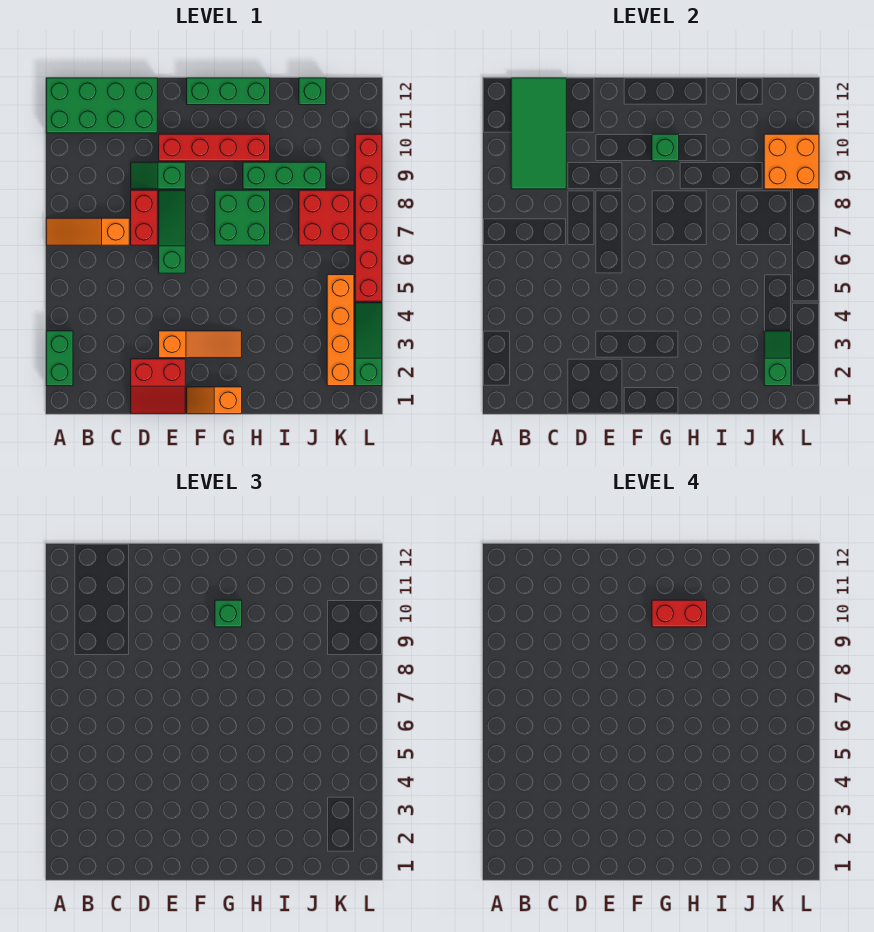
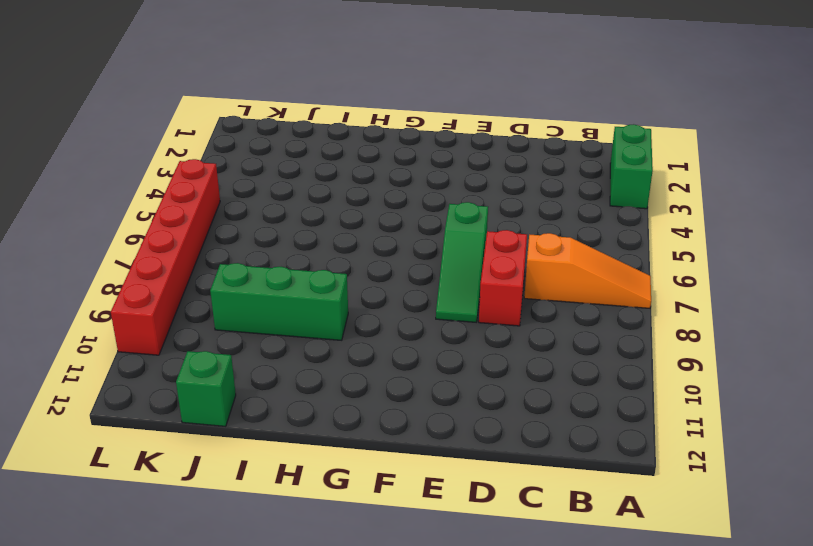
none -> green brick A11:D12 level 1
none -> red slope D1:E2 level 1 top 2
none -> green slope D9:E9 level 1 top E

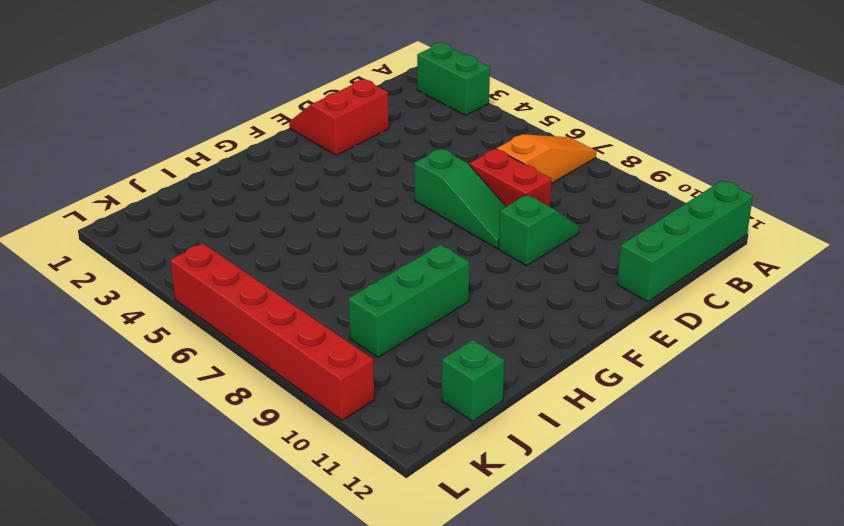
green brick A12:D12 level 1 -> green brick A11:D12 level 1
none -> orange slope E3:G3 level 1 top E
none -> red brick E10:H10 level 1
none -> orange slope F1:G1 level 1 top G

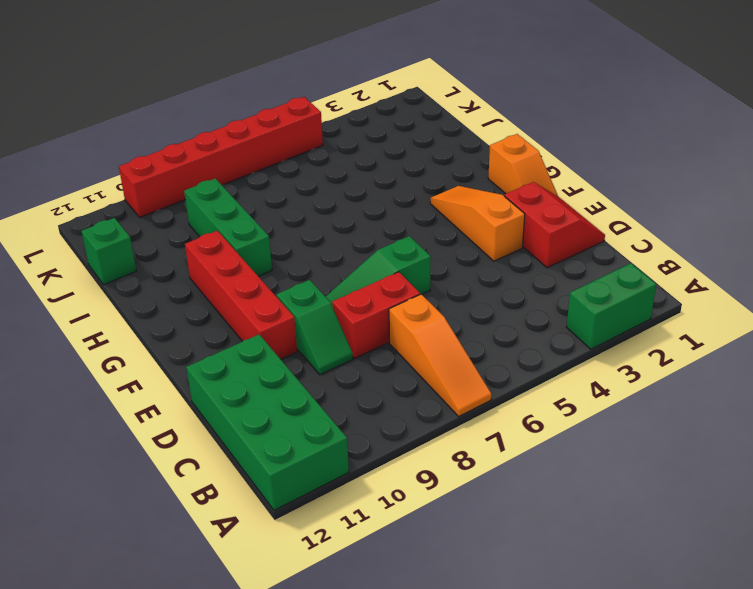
none -> green brick F12:H12 level 1
none -> green brick G7:H8 level 1
none -> red brick J7:K8 level 1

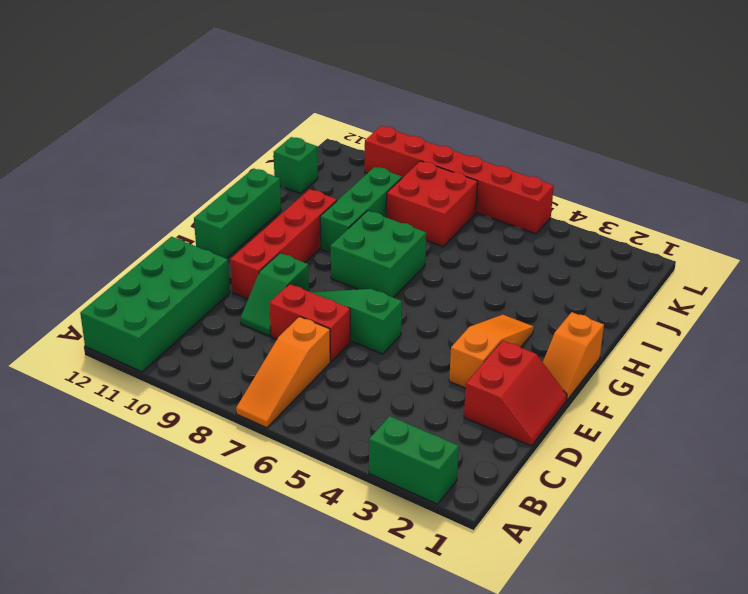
none -> orange brick K2:K5 level 1
none -> green slope L2:L4 level 1 top 2
none -> green tile B9:C12 level 2

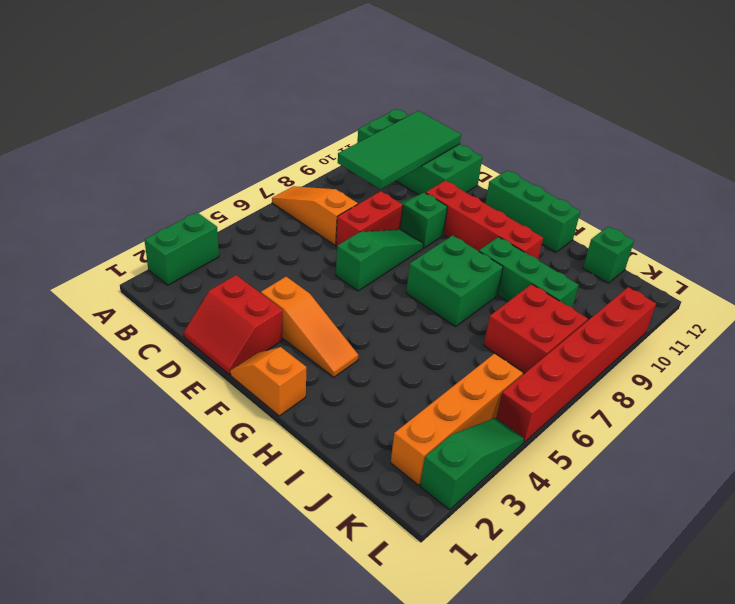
none -> green brick G10 level 2
none -> green slope K2:K3 level 2 top 2
none -> orange brick K9:L10 level 2

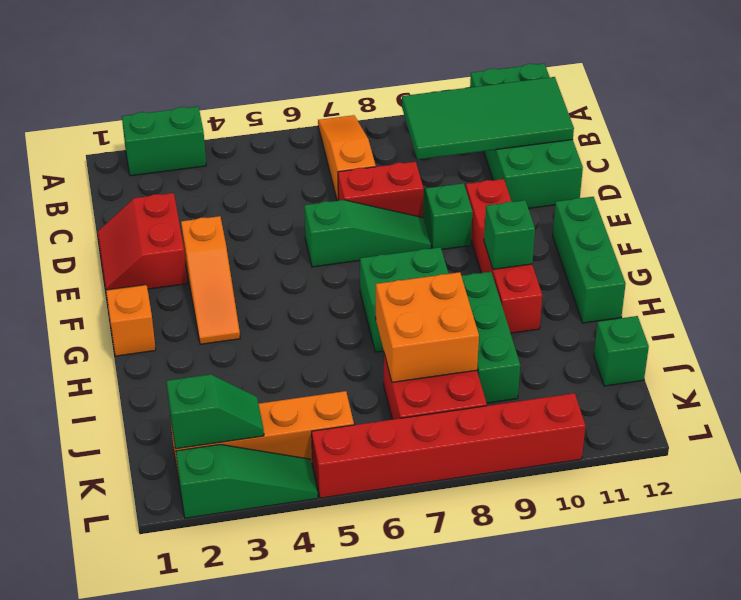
orange brick I7:J8 level 2 -> orange brick K9:L10 level 2
none -> green brick G10 level 3
none -> red brick G10:H10 level 4

